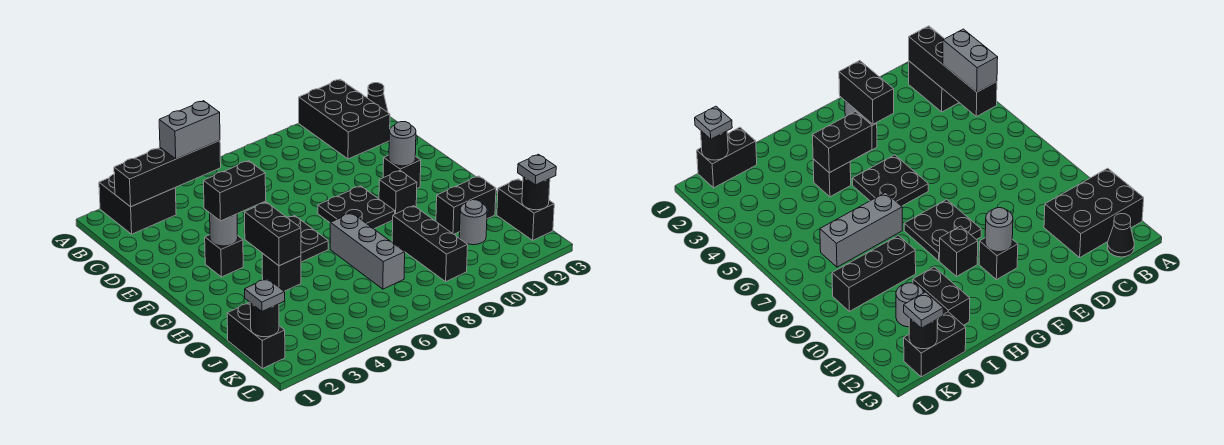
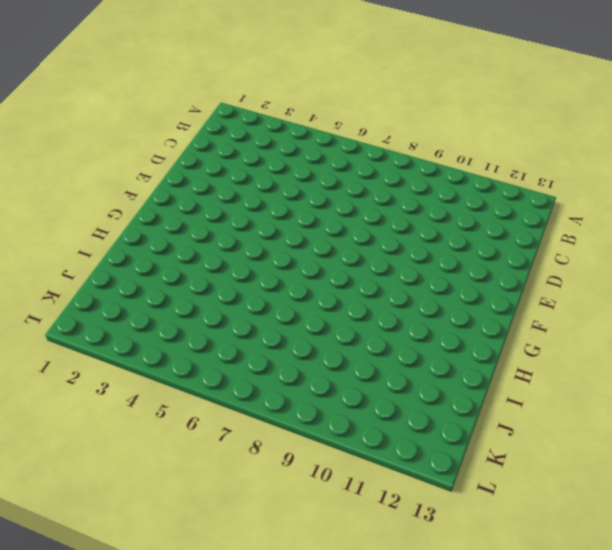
none -> black brick A2:B3 level 1
none -> black brick A11:C12 level 1
none -> black cone B13 level 1

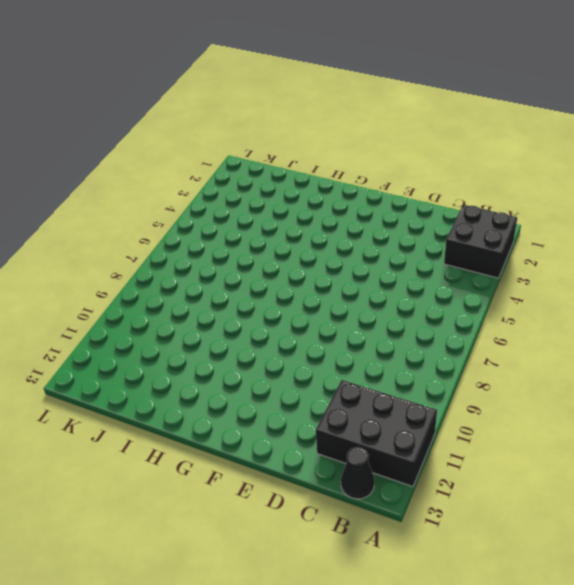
none -> black brick F3 level 1
none -> black plate F5:G6 level 1
none -> black plate F8:G9 level 1

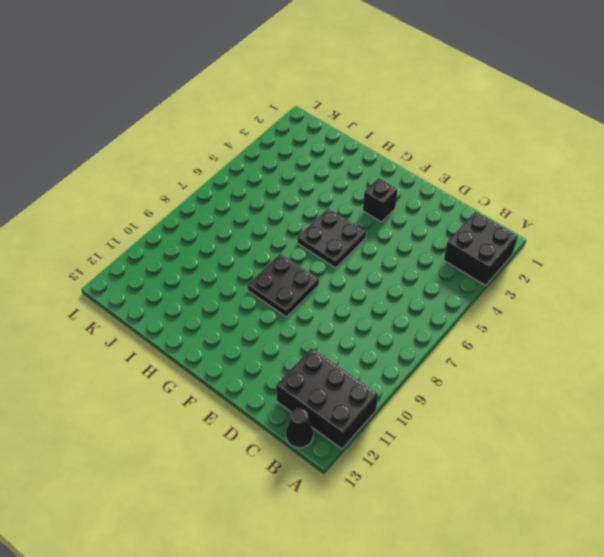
none -> black brick F11 level 1
none -> black brick G10 level 1
none -> black brick H4 level 1

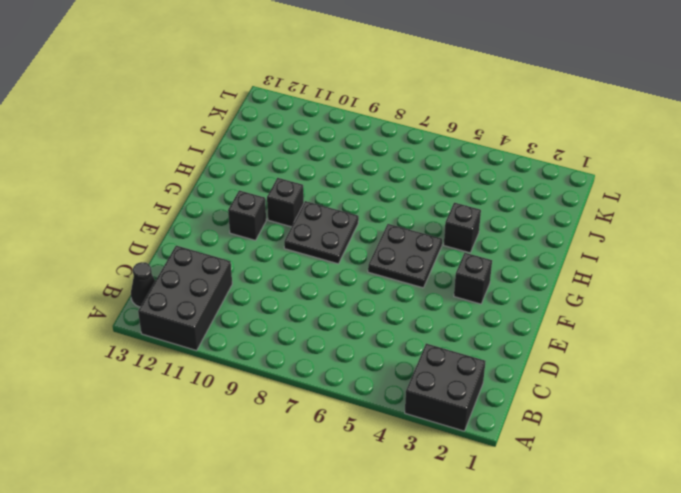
none -> grey brick H7:J7 level 1
none -> black brick I9:K9 level 1
none -> black brick I11:I12 level 1

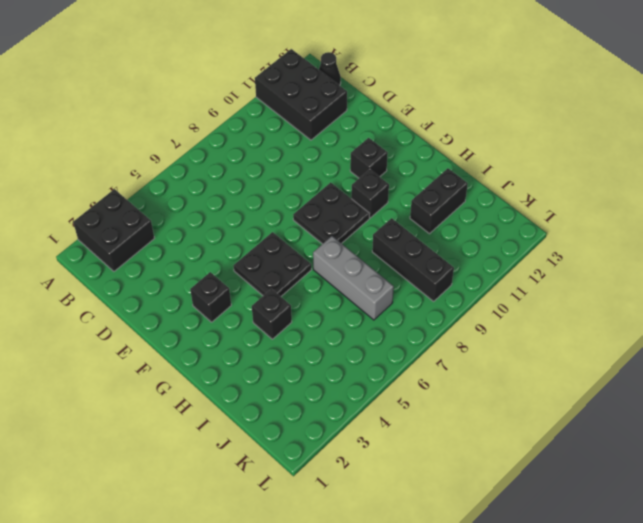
none -> black brick J1:K1 level 1
none -> grey round brick J11 level 1
none -> black brick J13:K13 level 1

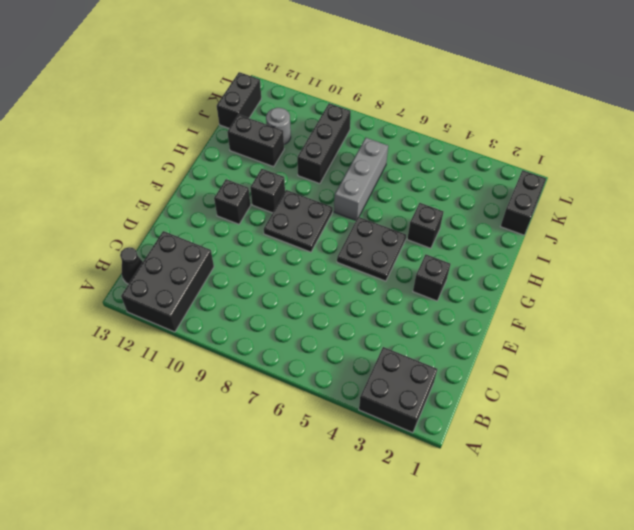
none -> black brick B2:B5 level 2
none -> grey round brick F3 level 2
none -> grey round brick F11 level 2

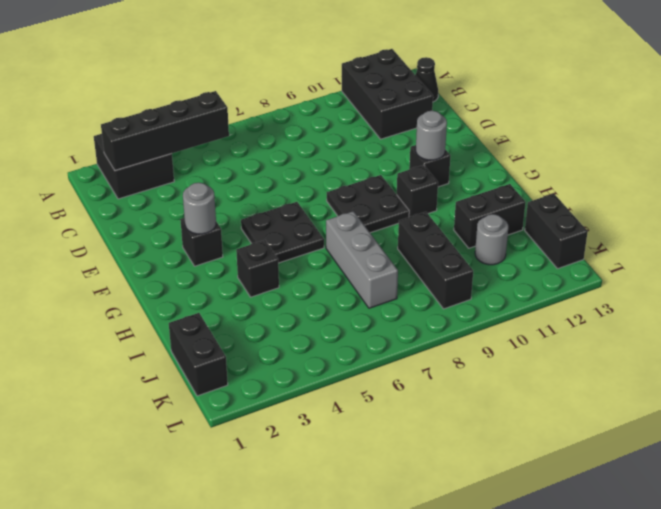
none -> black brick G4:H4 level 2
none -> black round brick K1 level 2
none -> black round brick K13 level 2

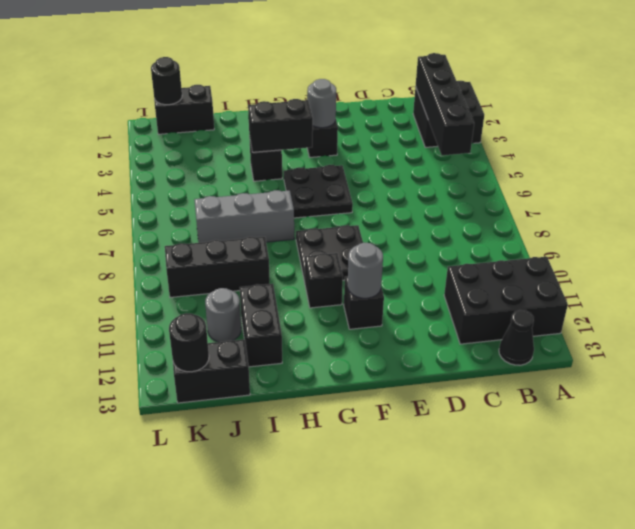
none -> grey brick B4:B5 level 3
none -> black brick F3:F4 level 3
none -> grey plate K1 level 3

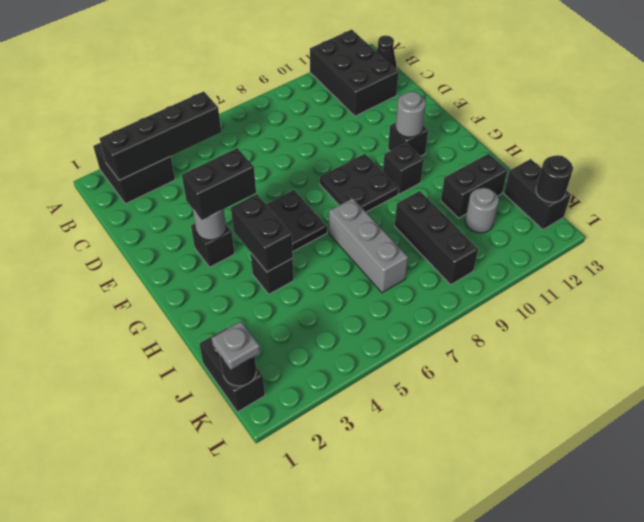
none -> grey brick B4:B5 level 3
none -> grey plate K13 level 3

